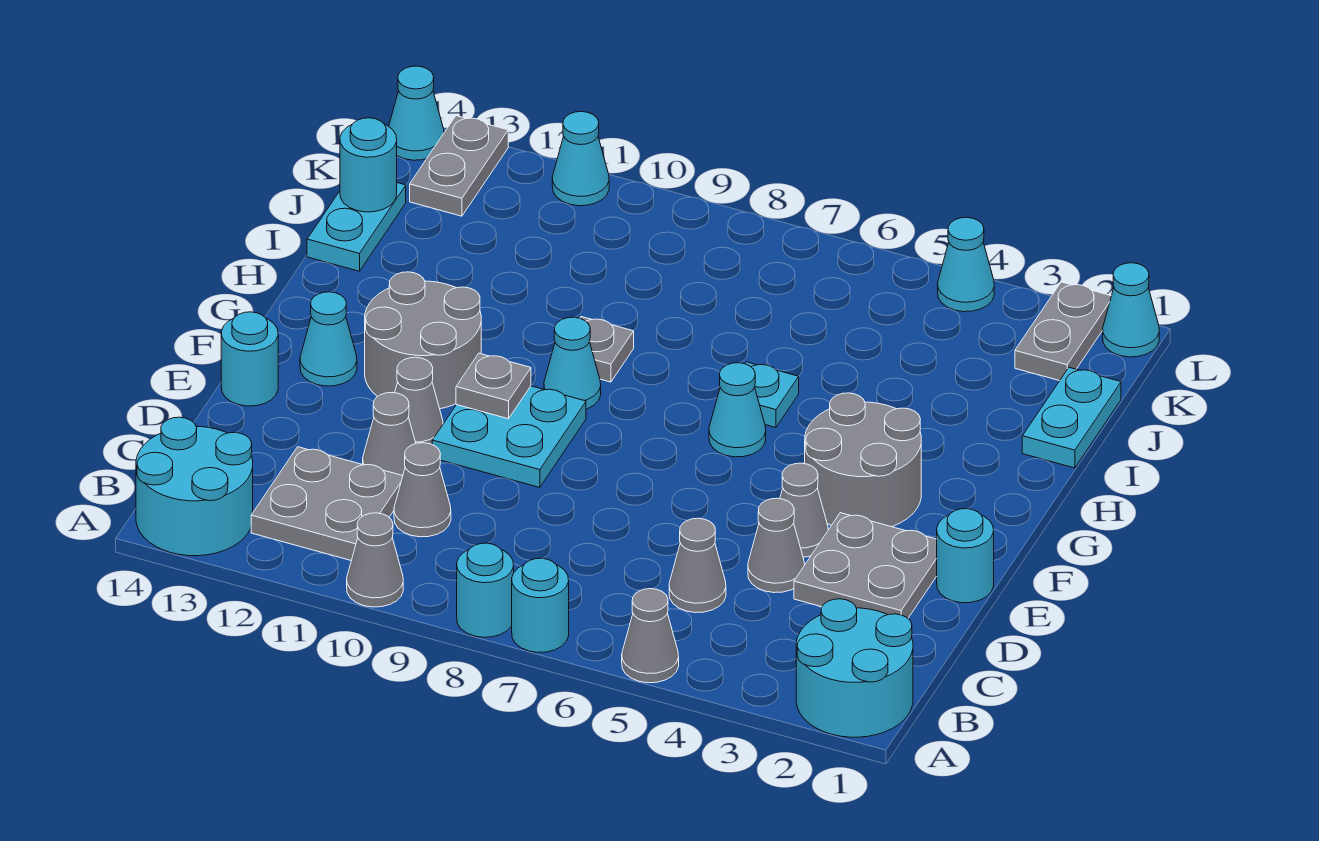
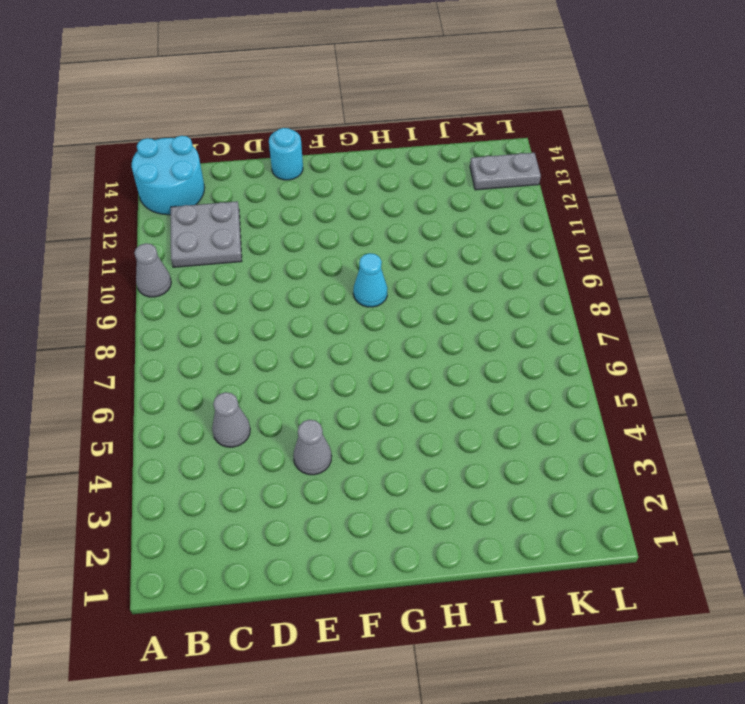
none -> cyan round brick A1:B2 level 1
none -> grey cone A5 level 1
none -> cyan round brick A7 level 1
none -> cyan round brick A8 level 1

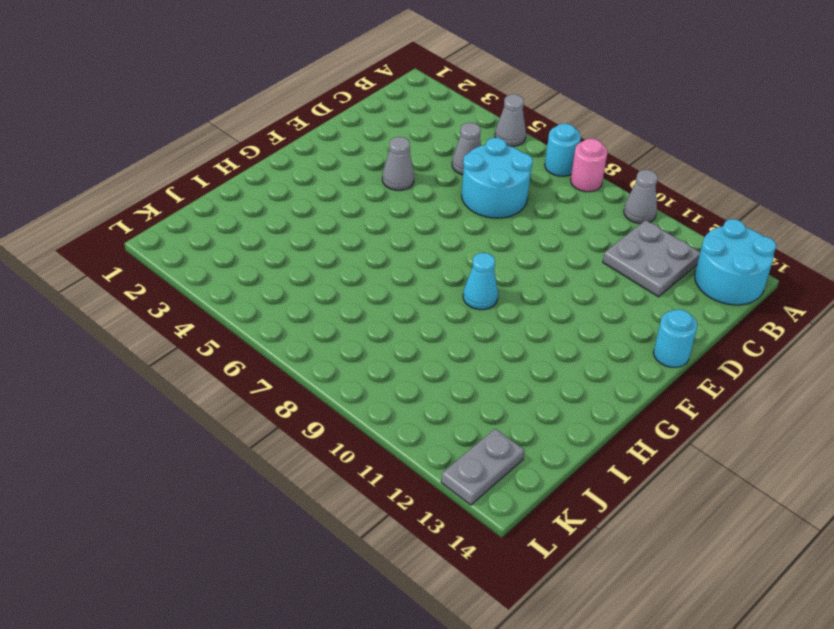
pink round brick A8 level 1 -> cyan round brick A8 level 1
cyan round brick C6:D7 level 1 -> cyan round brick A1:B2 level 1
none -> grey cone C10 level 1
none -> grey plate D2:E3 level 1
none -> grey cone D4 level 1
none -> grey cone D11 level 1

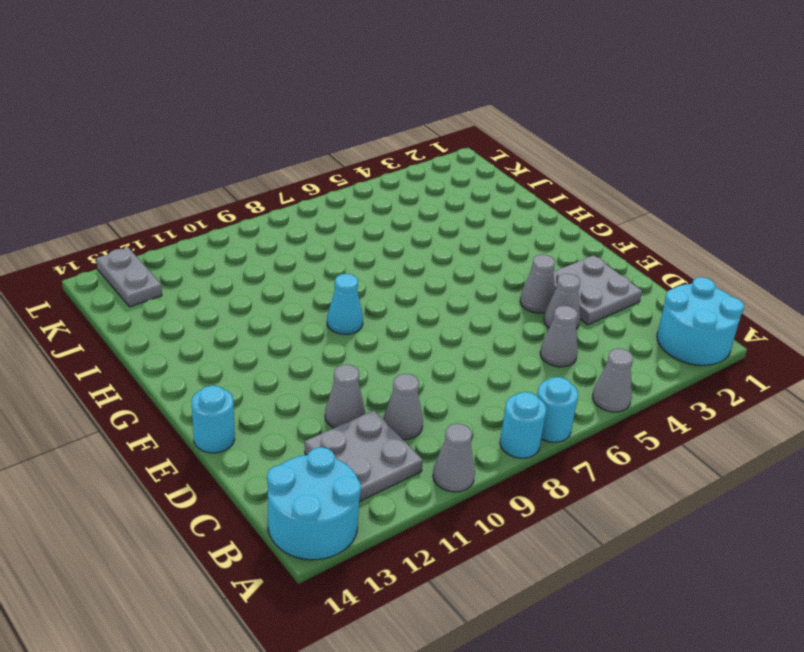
none -> cyan round brick E1 level 1
none -> cyan plate E9:F10 level 1
none -> grey cone E11 level 1
none -> grey round brick F3:G4 level 1

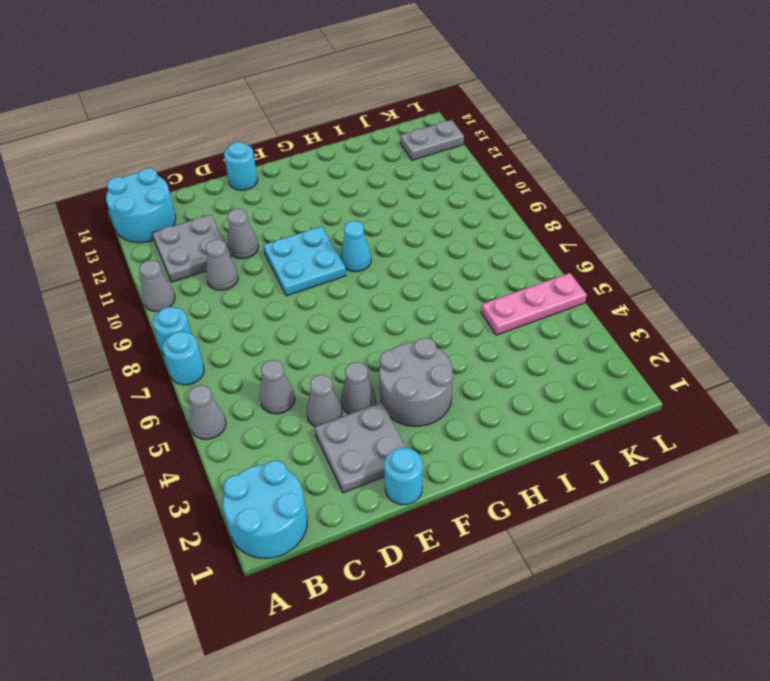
pink plate J5:L5 level 1 -> none
none -> grey cone E11 level 1
none -> grey round brick F11:G12 level 1
none -> cyan cone F13 level 1
none -> cyan cone G6 level 1

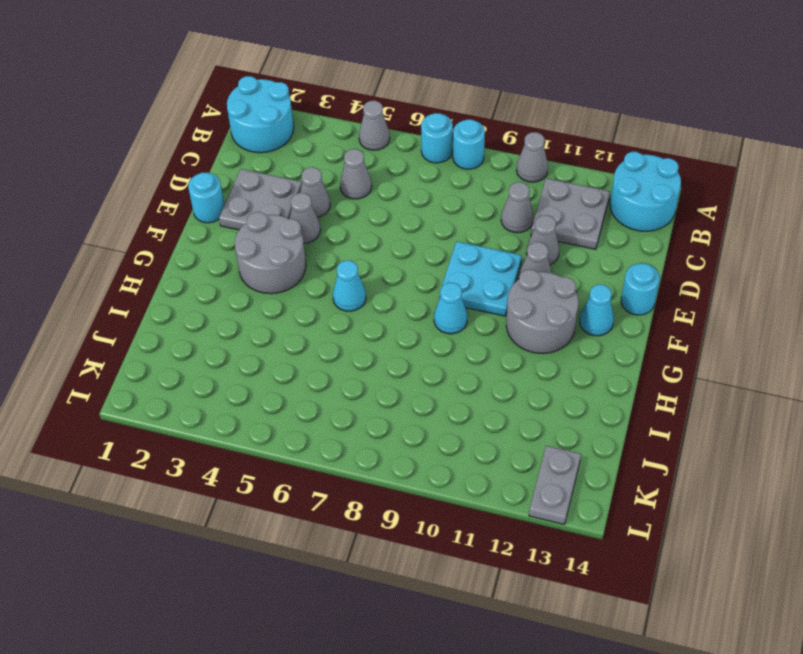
none -> cyan plate H6 level 1
none -> grey plate H9 level 1
none -> cyan plate I1:J1 level 1
none -> cyan plate I14:J14 level 1

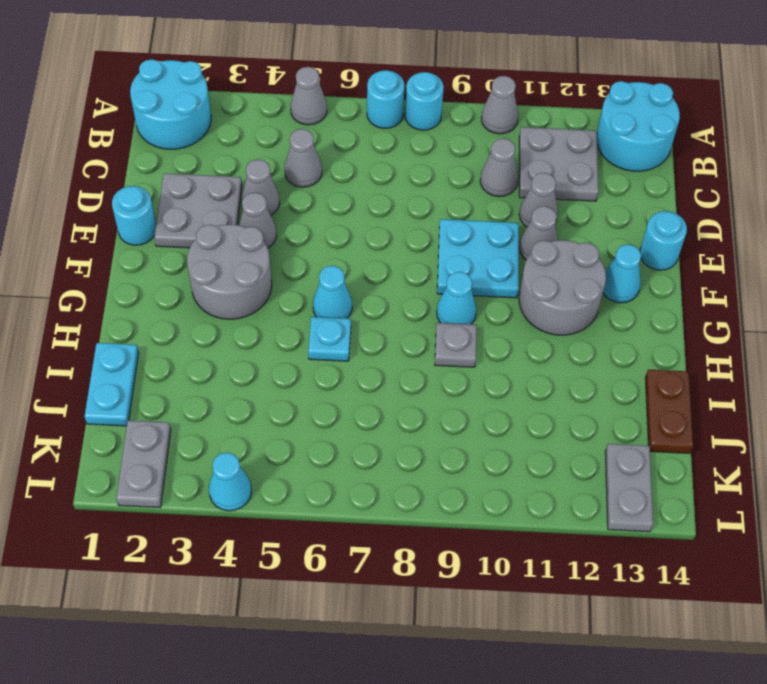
brown plate I14:J14 level 1 -> cyan plate I14:J14 level 1
none -> cyan cone L1 level 1
none -> cyan cone L11 level 1
none -> cyan cone L14 level 1
none -> grey plate F10 level 2

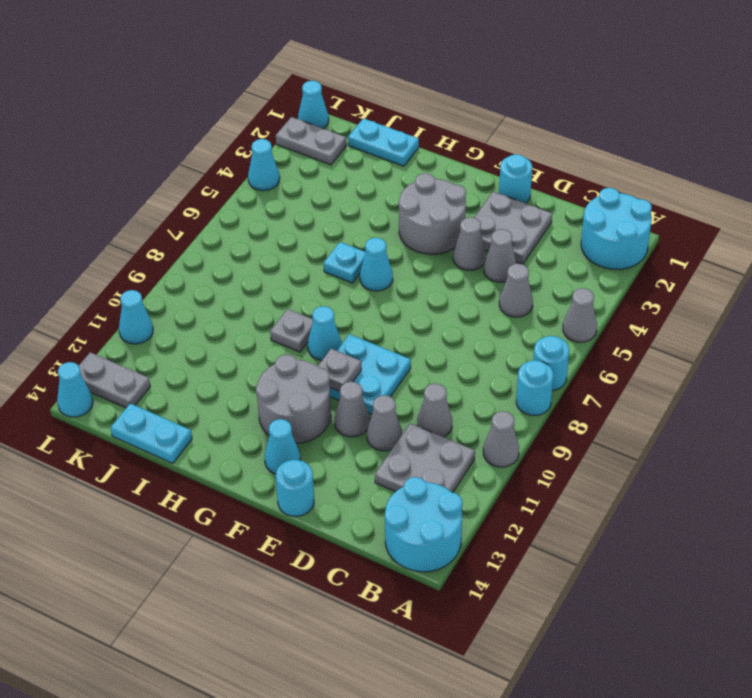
none -> cyan round brick J14 level 2

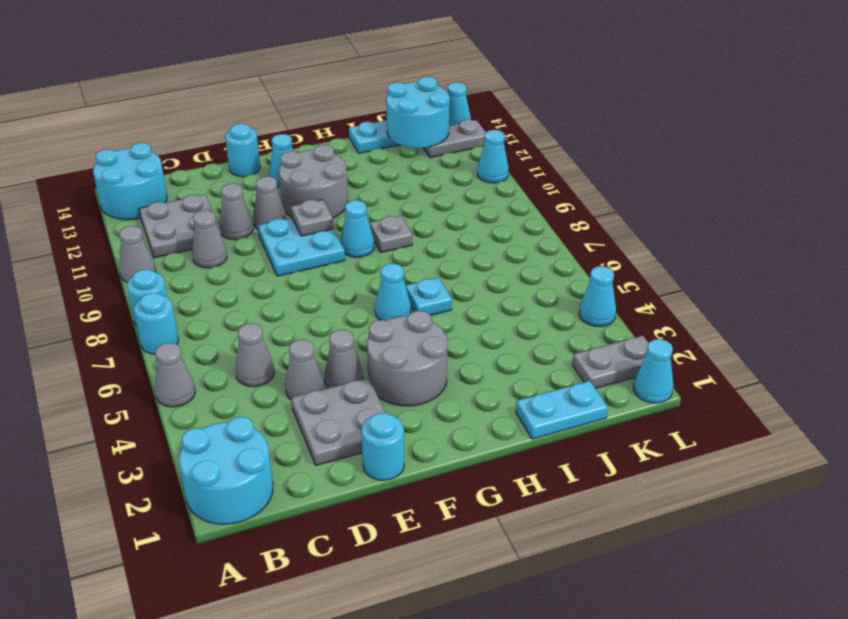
cyan round brick J13:K14 level 2 -> cyan round brick J14 level 2

